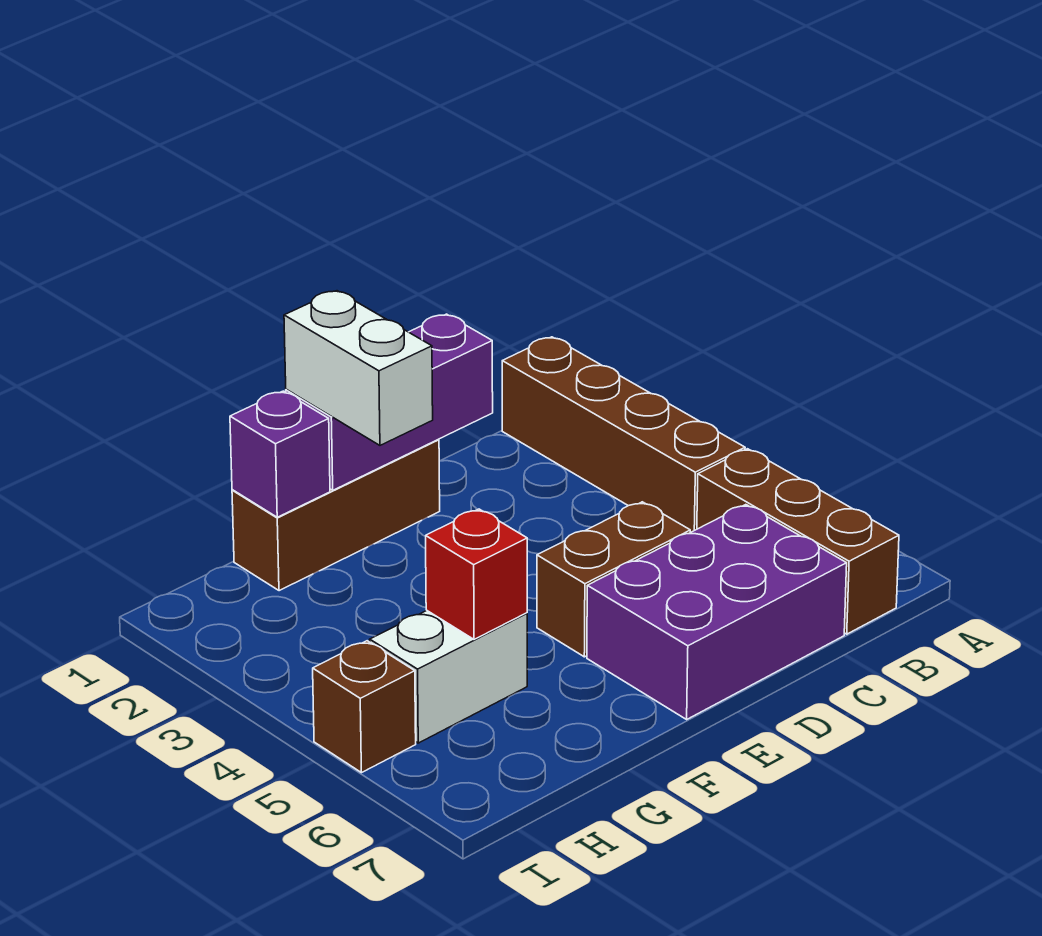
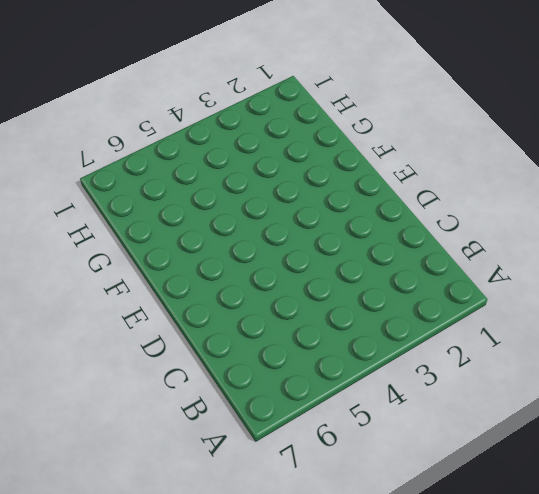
none -> brown brick B1:B4 level 1
none -> brown brick B5:B7 level 1

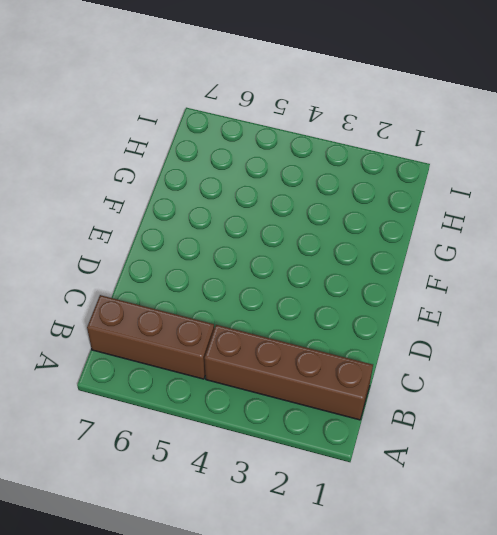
none -> purple brick C6:E7 level 1
none -> brown brick D5:E5 level 1

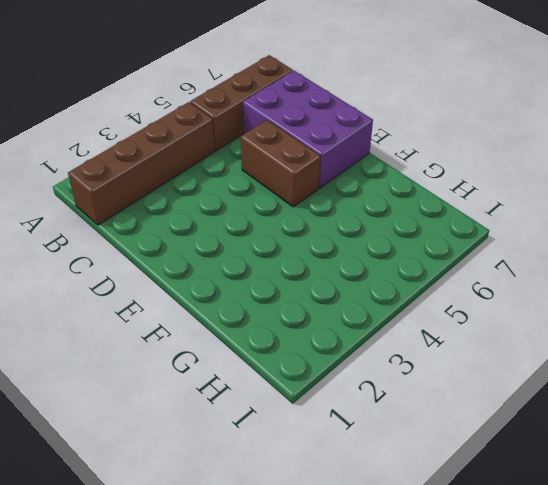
none -> brown brick E1:G1 level 1
none -> white brick G5:H5 level 1

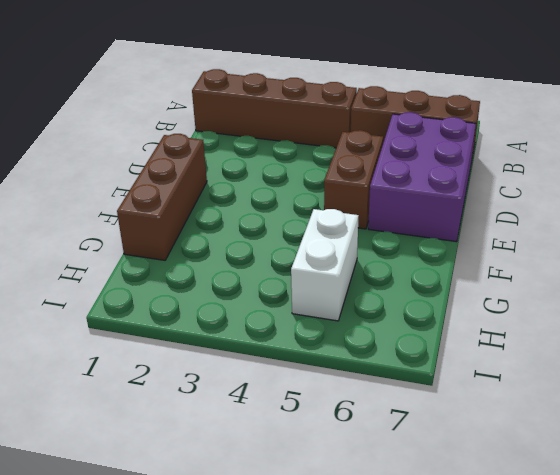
none -> brown brick I5 level 1
none -> purple brick D1:F1 level 2

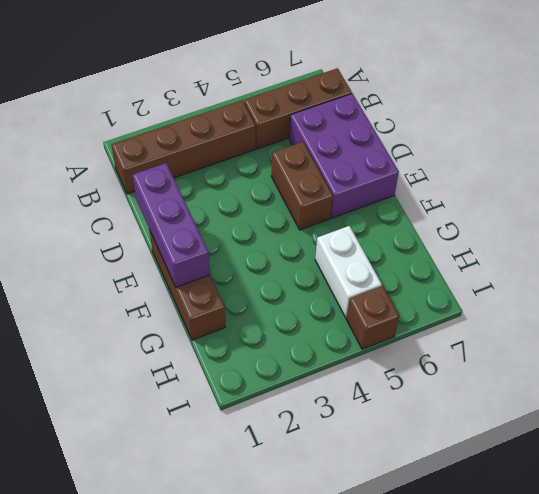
none -> purple brick G1 level 2
none -> red brick G5 level 2

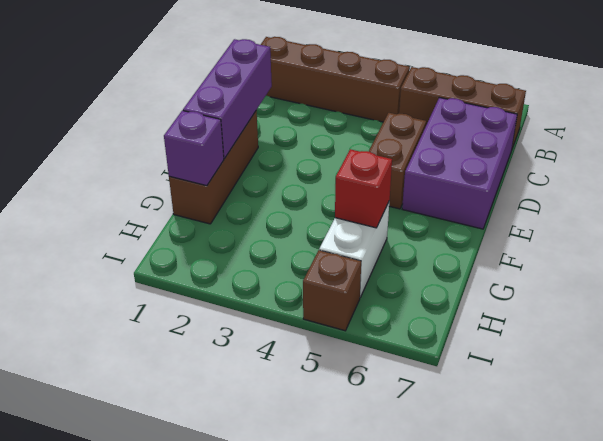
none -> white brick F1:F2 level 3

